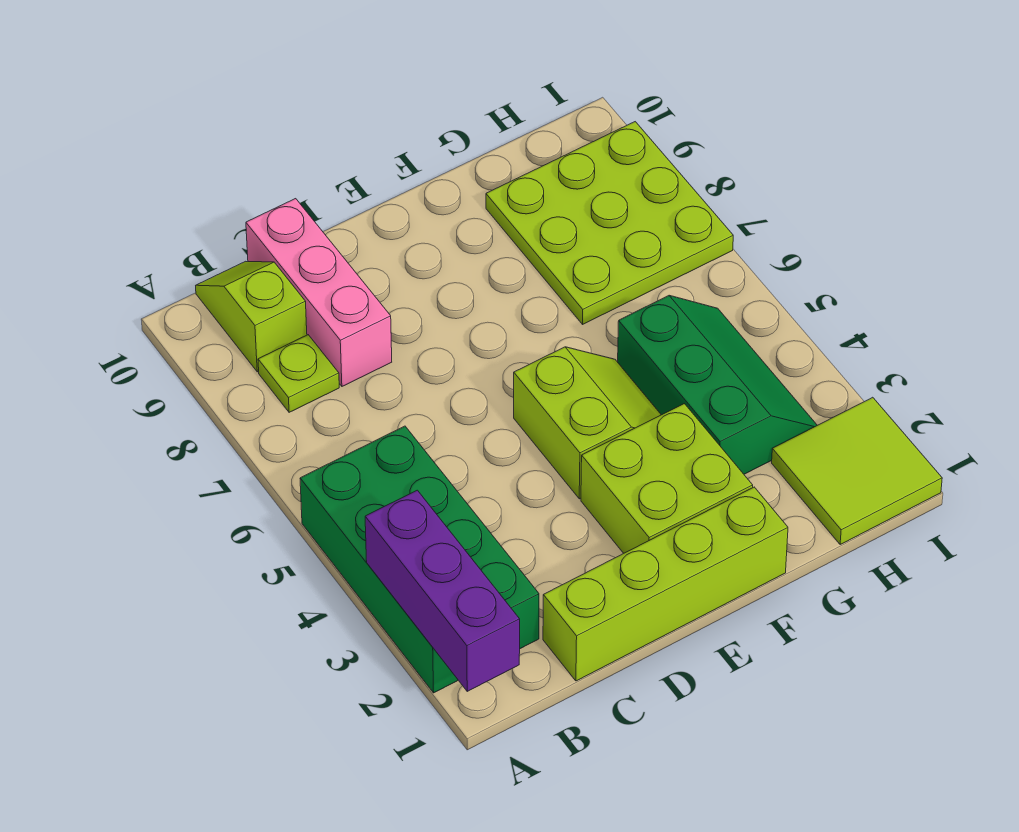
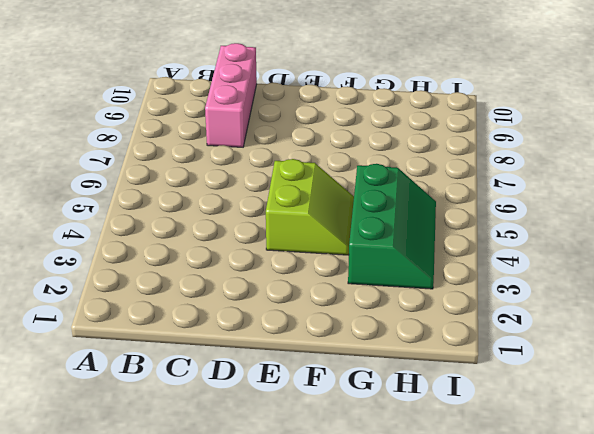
none -> green brick A2:B5 level 1
none -> lime plate B8 level 1

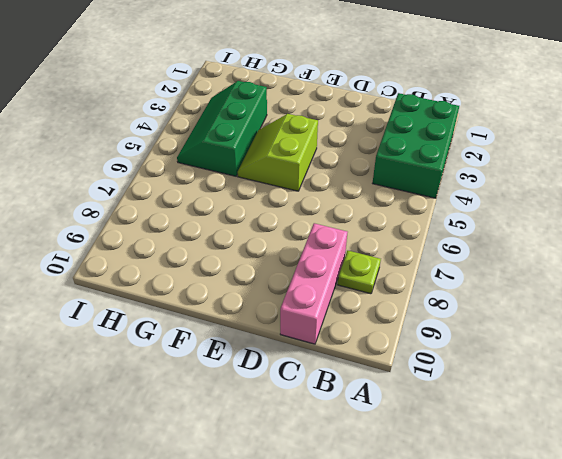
green brick A2:B4 level 1 -> green brick A2:B5 level 1
none -> lime slope B9:B10 level 1 top 9
none -> lime brick C1:F1 level 1

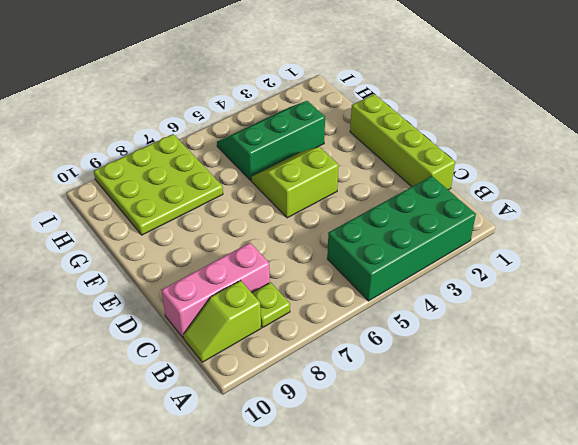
none -> lime brick E2:F3 level 1
none -> lime tile H1:I2 level 1

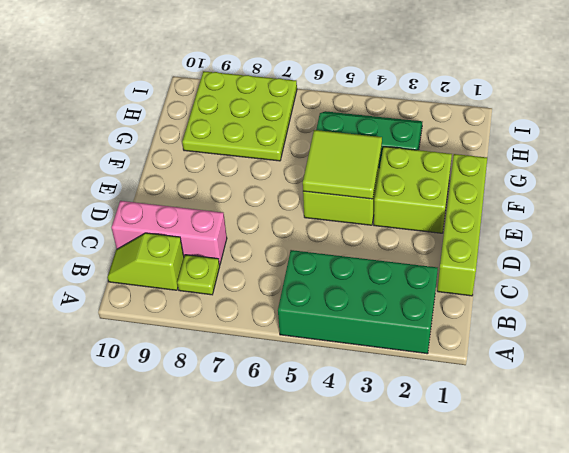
lime tile E4:F5 level 2 -> lime tile H1:I2 level 1
none -> purple brick A1:A3 level 2

